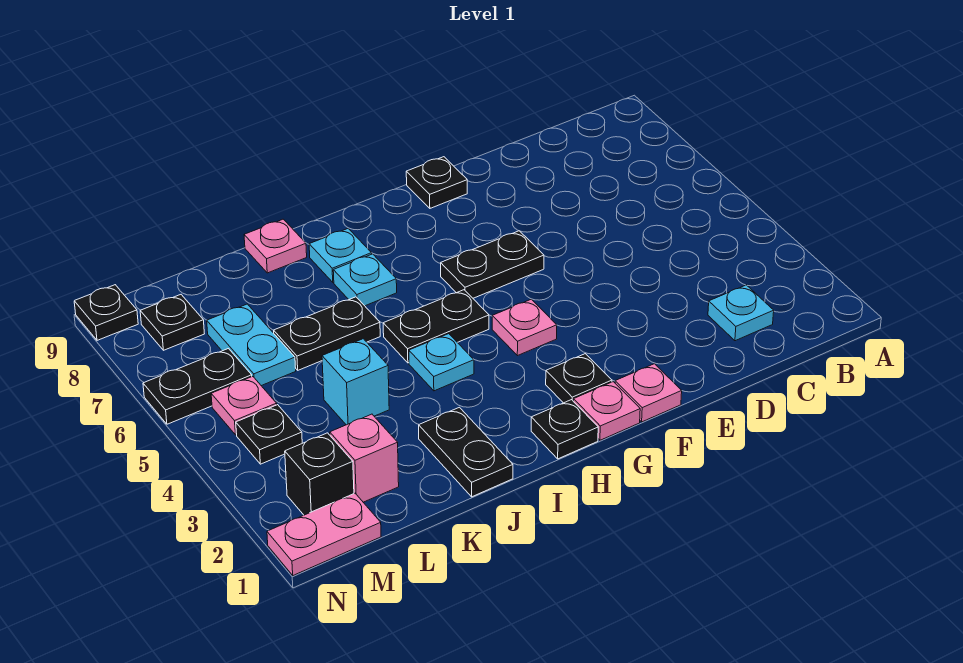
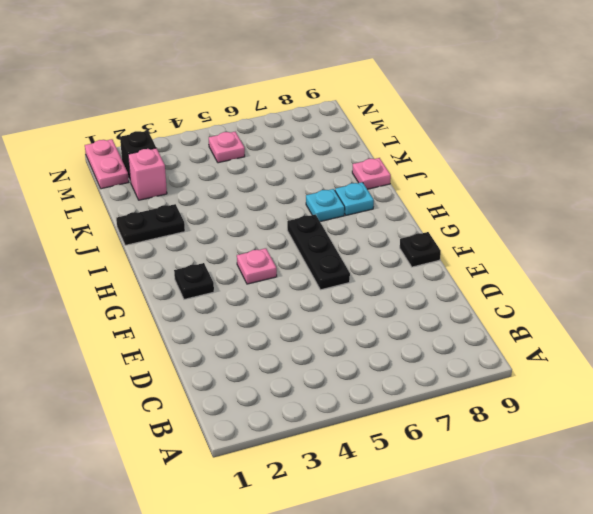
black plate F6:H6 level 1 -> black plate F6:G6 level 1
none -> cyan plate C2 level 1
none -> pink plate F1 level 1
none -> pink plate G1 level 1

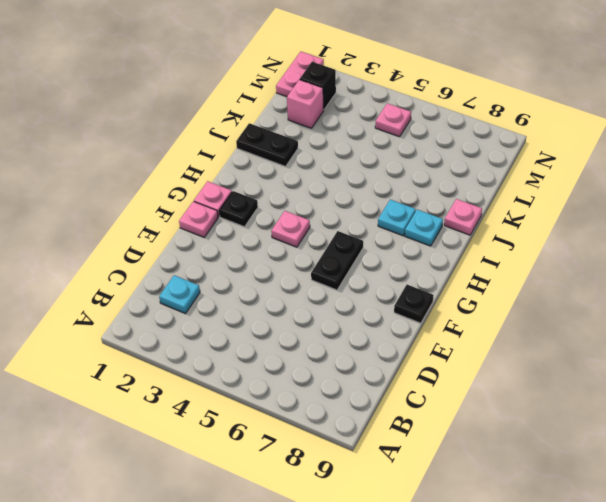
none -> black plate H1 level 1
none -> black plate H5:I5 level 1
none -> cyan plate I4 level 1

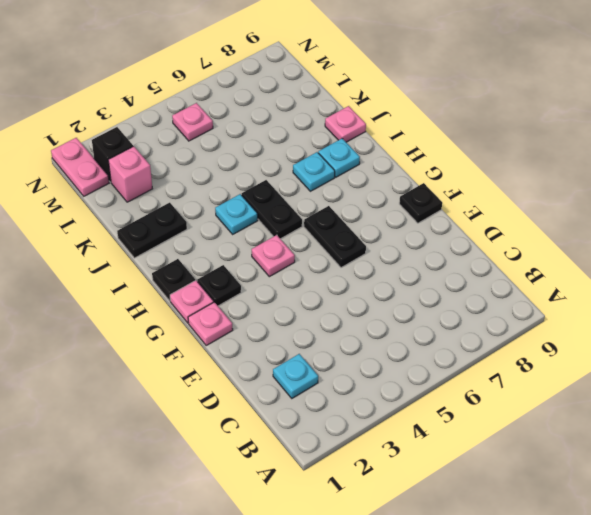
none -> black plate J6:K6 level 1
none -> cyan brick K4 level 1
none -> cyan plate L6:L7 level 1

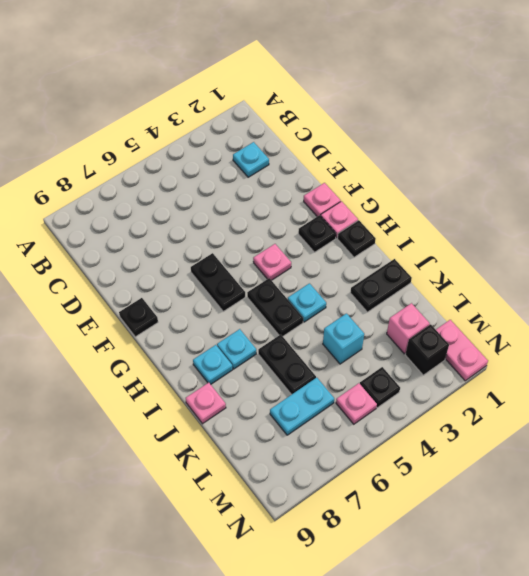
none -> black plate M6:N6 level 1
none -> black plate M8 level 1
none -> black plate N9 level 1

